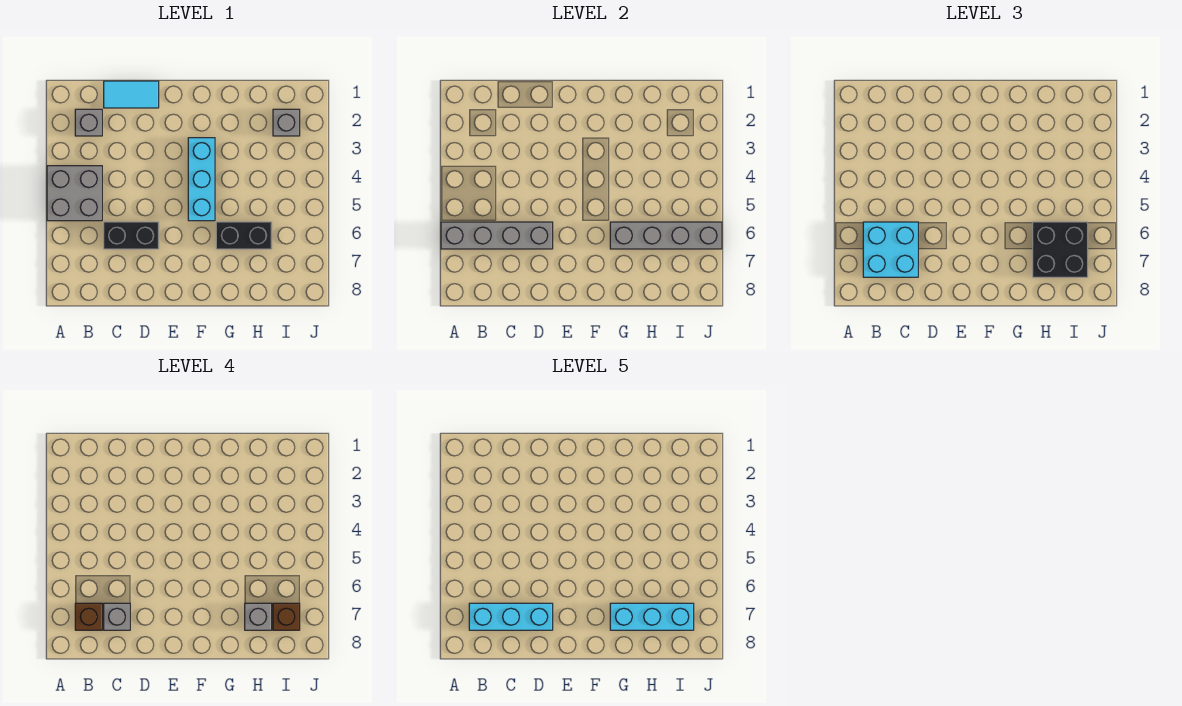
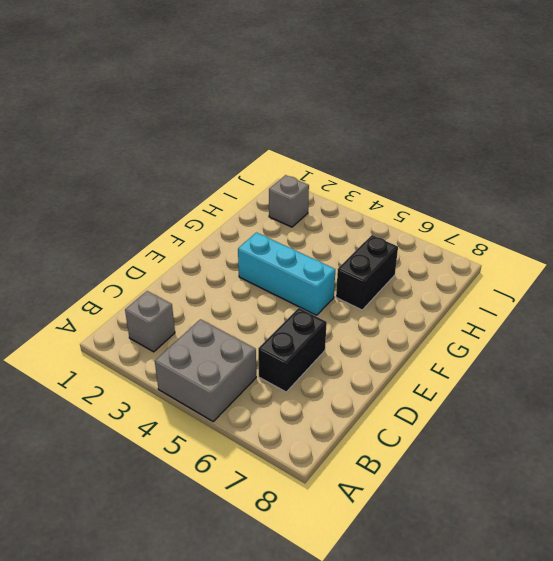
none -> cyan tile C1:D1 level 1
none -> grey brick A6:D6 level 2
none -> grey brick G6:J6 level 2

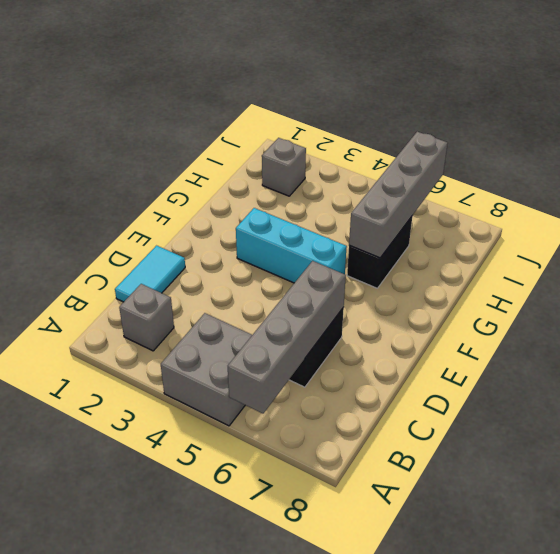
none -> cyan brick B6:C7 level 3
none -> black brick H6:I7 level 3
none -> brown brick B7 level 4

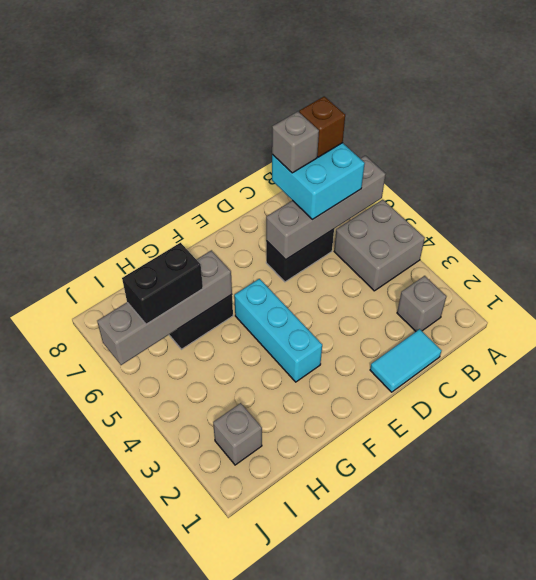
black brick H6:I6 level 3 -> black brick H6:I7 level 3
none -> grey brick H7 level 4
none -> brown brick I7 level 4
none -> cyan brick B7:D7 level 5

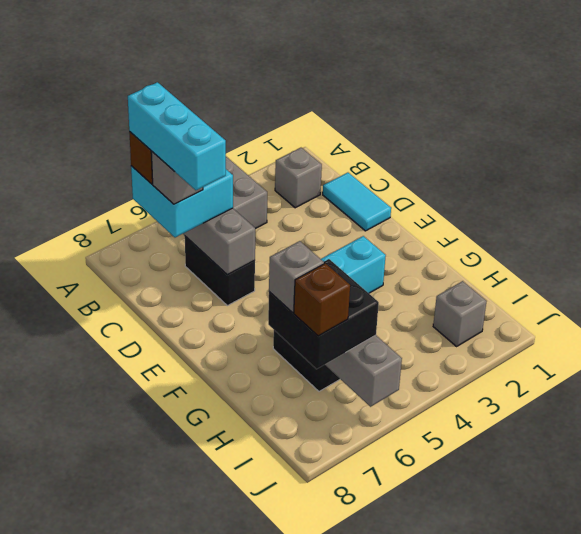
none -> cyan brick G7:I7 level 5

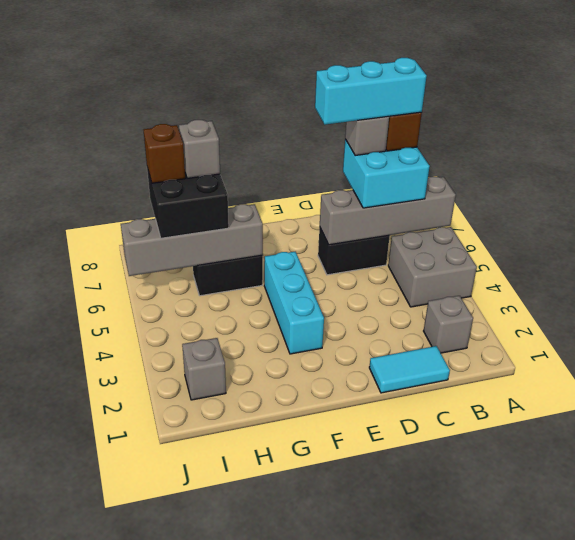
none -> cyan brick G7:I7 level 5

